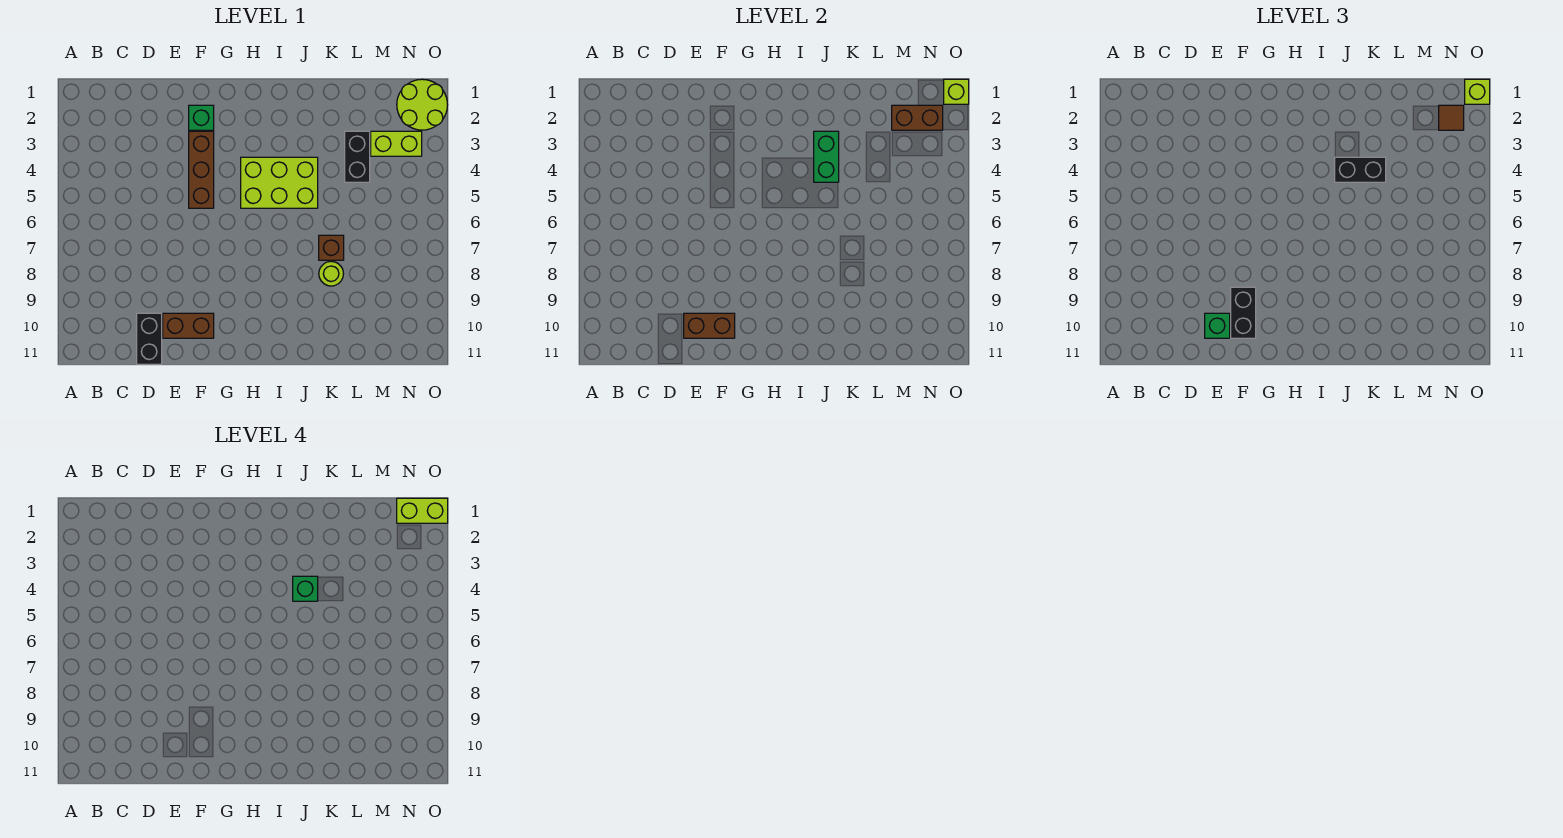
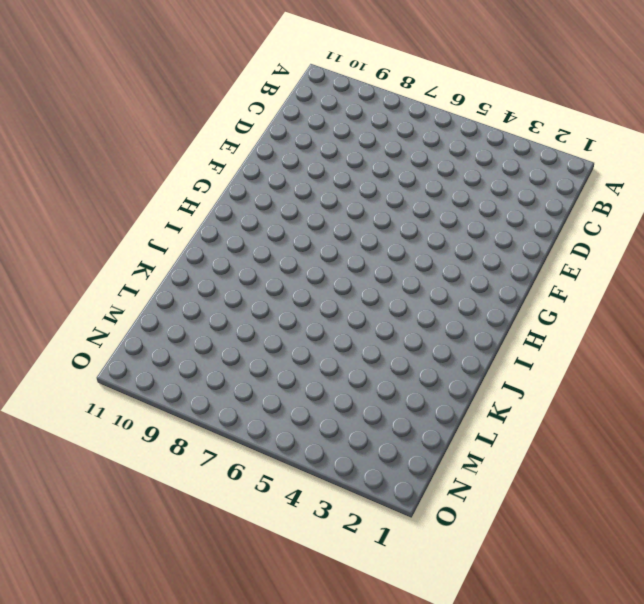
none -> black brick D10:D11 level 1
none -> brown brick E10:F10 level 1
none -> green brick F2 level 1

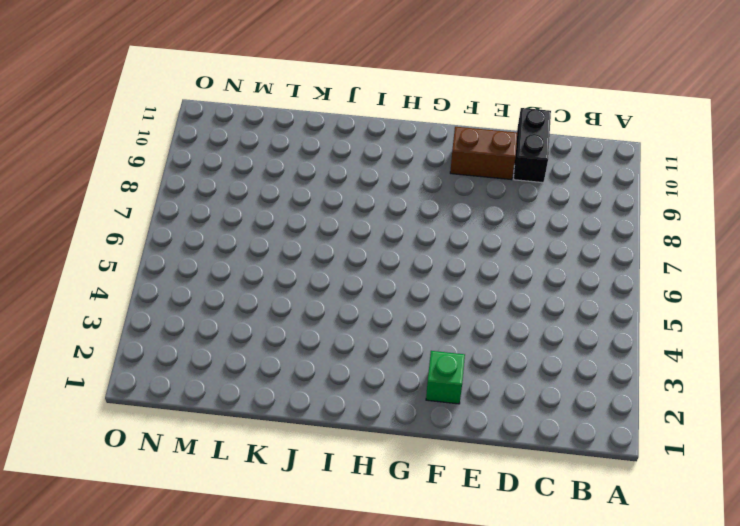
none -> brown brick F3:F5 level 1
none -> lime brick H4:J5 level 1
none -> brown brick K7 level 1

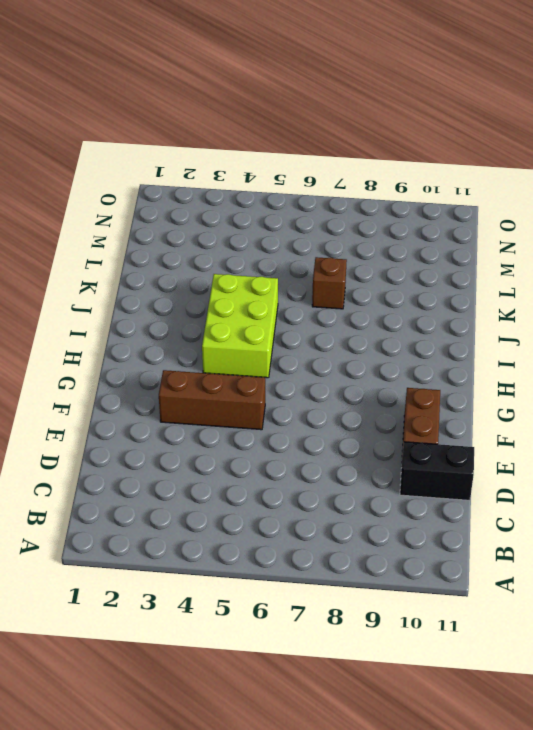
none -> green brick F2 level 1
none -> lime round brick K8 level 1
none -> black brick L3:L4 level 1

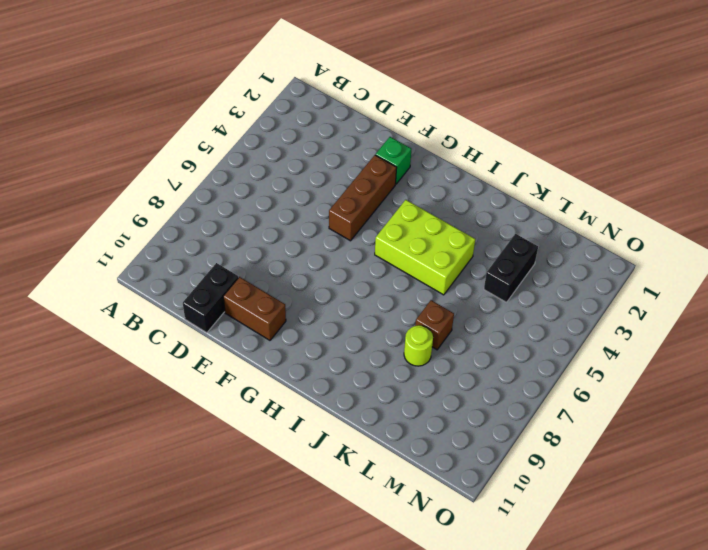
none -> lime brick M3:N3 level 1
none -> lime round brick N1:O2 level 1
none -> brown brick E10:F10 level 2

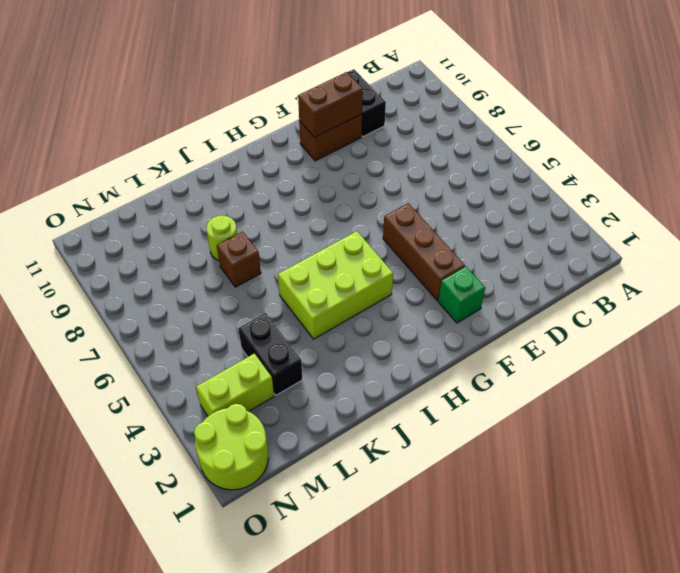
none -> green brick J3:J4 level 2
none -> brown brick M2:N2 level 2
none -> lime brick O1 level 2

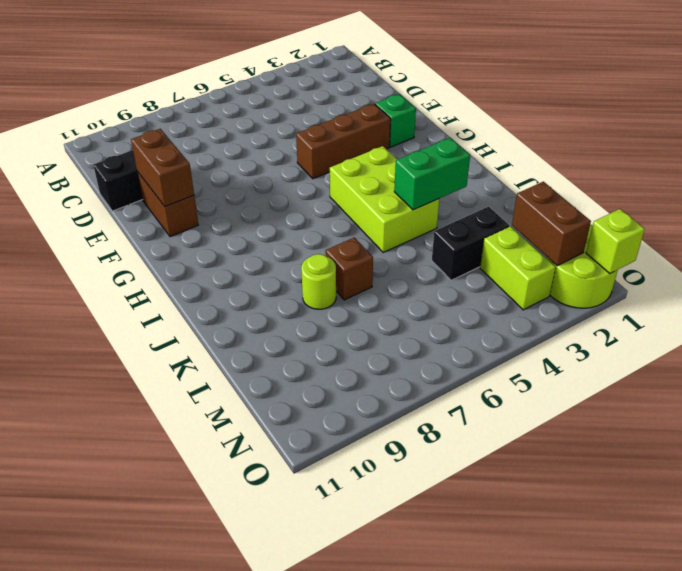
none -> green brick E10 level 3
none -> black brick F9:F10 level 3
none -> black brick J4:K4 level 3

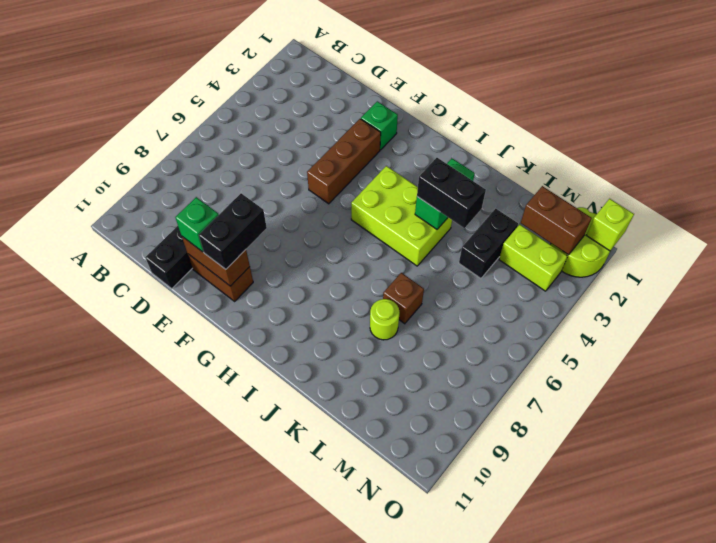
none -> brown tile N2 level 3
none -> lime brick O1 level 3
none -> green brick J4 level 4

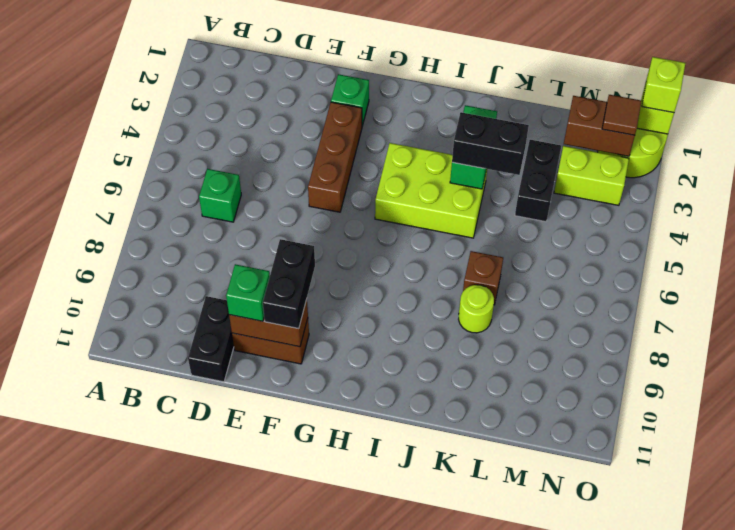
green brick C6 level 1 -> green brick J4 level 4
none -> lime brick N1:O1 level 4

